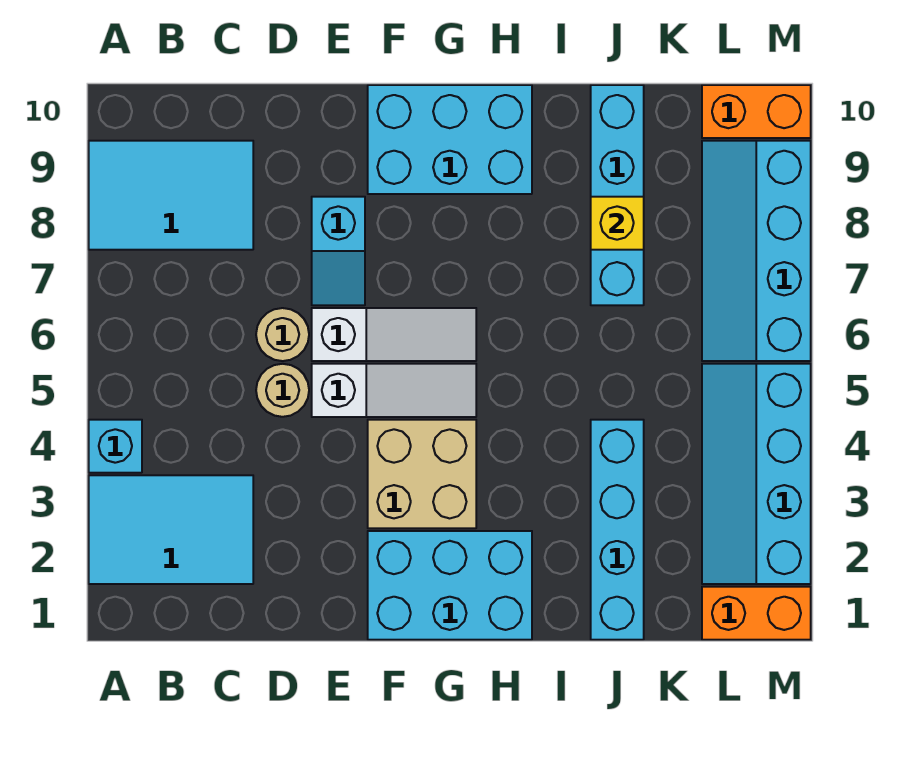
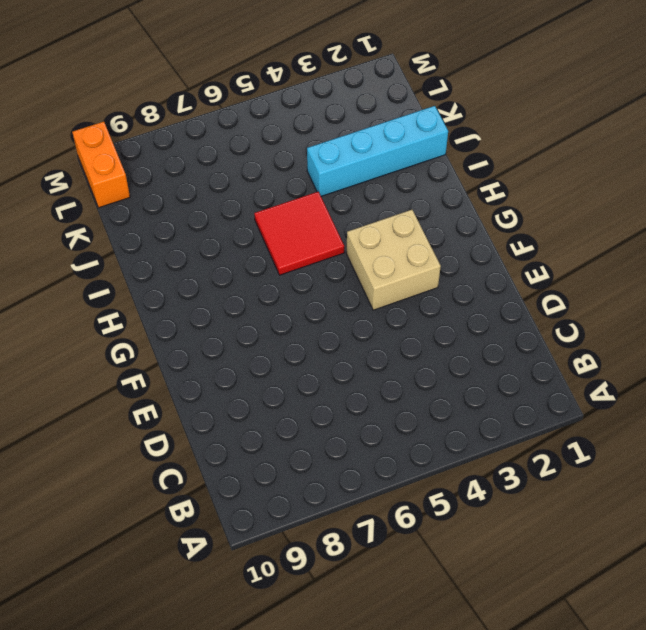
red tile H5:I6 level 1 -> none
none -> cyan tile A2:C3 level 1
none -> cyan brick A4 level 1
none -> cyan tile A8:C9 level 1

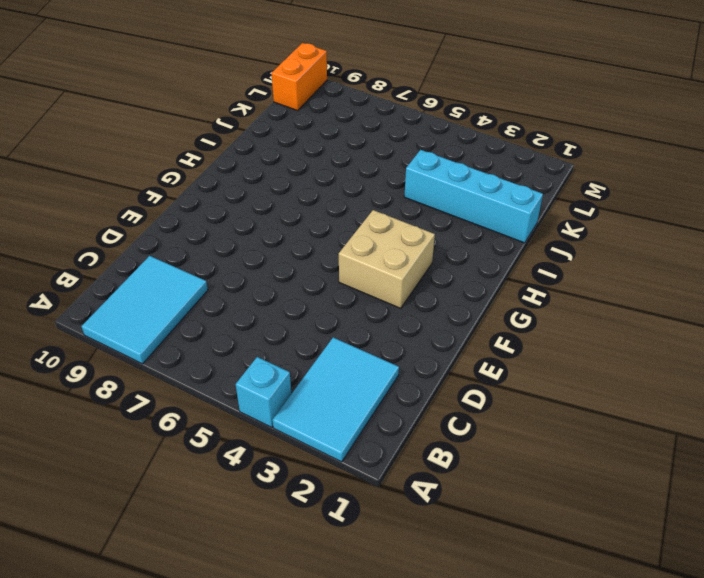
none -> tan round brick D5 level 1
none -> tan round brick D6 level 1
none -> white slope E5:G5 level 1 top E

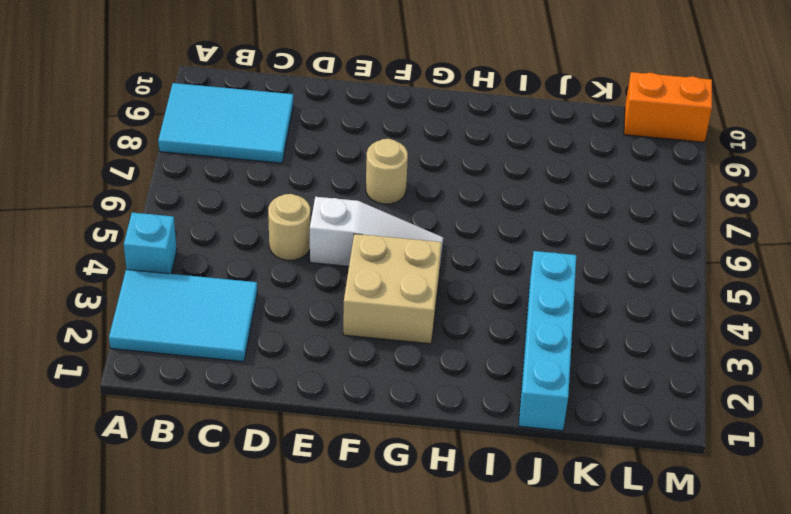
tan round brick F7 level 1 -> tan round brick D6 level 1
none -> white slope E6:G6 level 1 top E
none -> cyan slope E7:E8 level 1 top 8
none -> cyan brick F1:H2 level 1

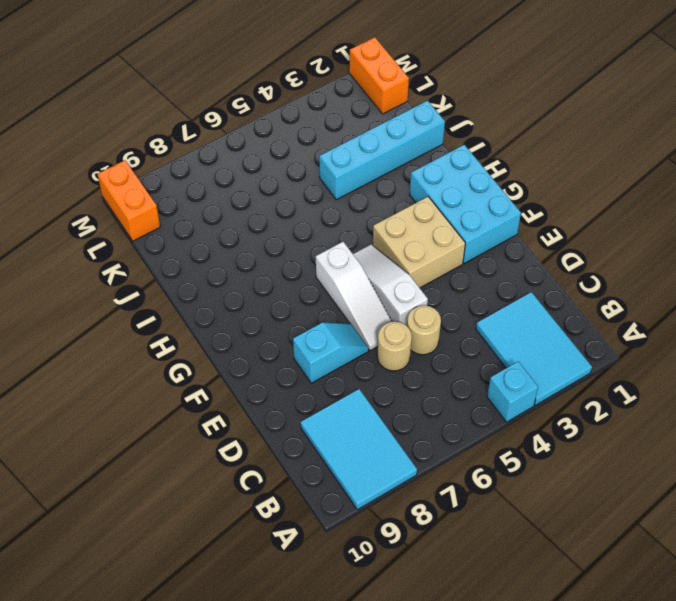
white slope E6:G6 level 1 top G -> white slope E6:G6 level 1 top E
none -> cyan brick F9:H10 level 1
none -> cyan brick J7:J10 level 1
none -> cyan slope L2:M5 level 1 top M

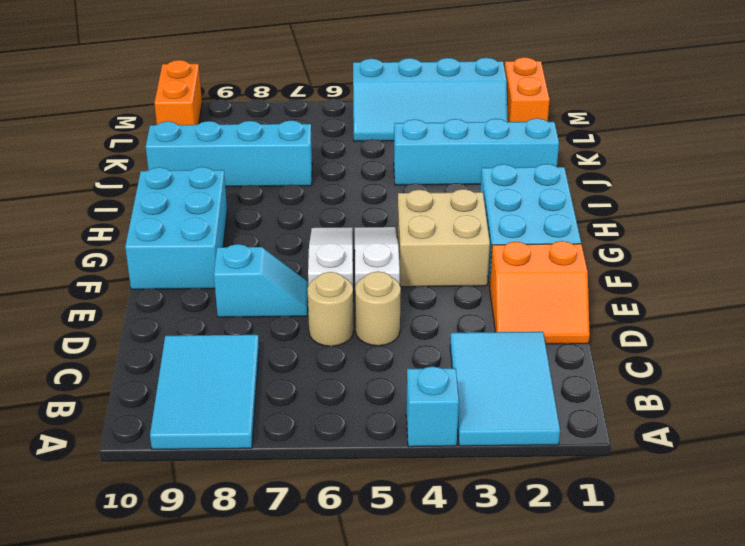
orange slope D1:E2 level 1 top E -> none
none -> cyan slope L6:M9 level 1 top M
none -> yellow brick J8 level 2

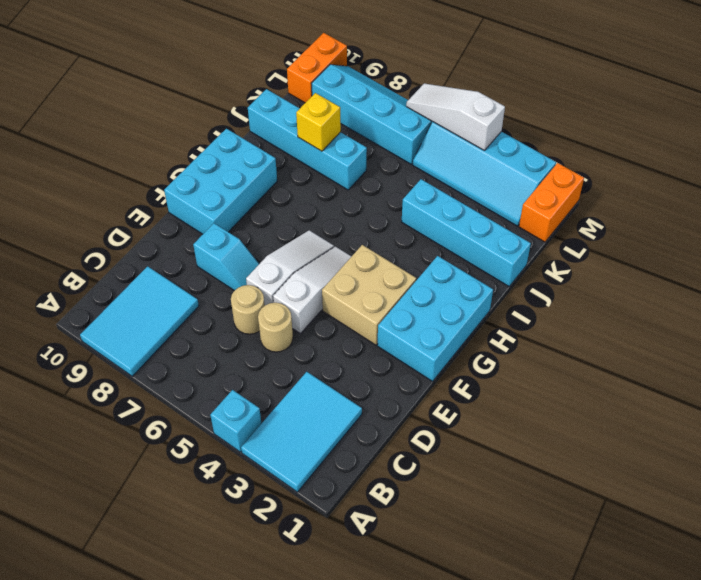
cyan slope L6:M9 level 1 top L -> cyan slope L6:M9 level 1 top M
white slope M4:M6 level 2 top 4 -> none

